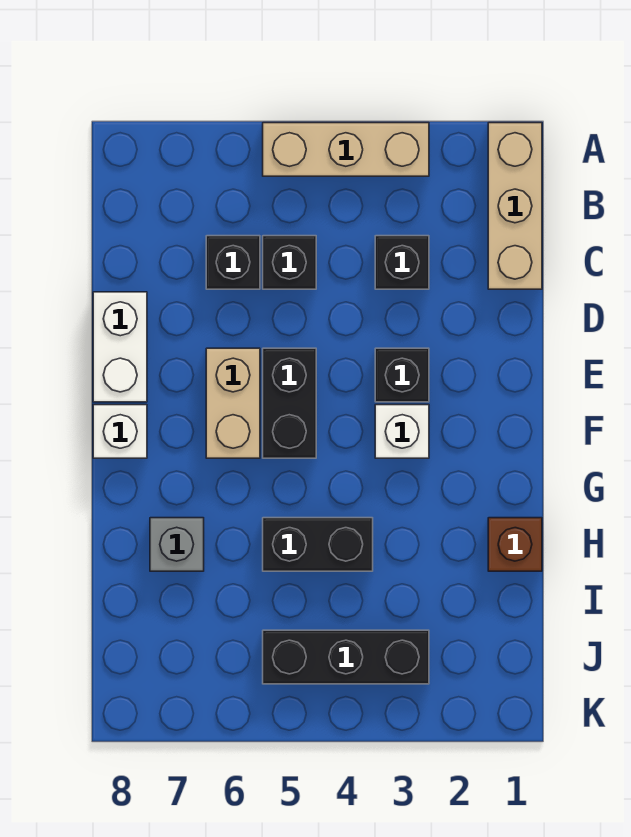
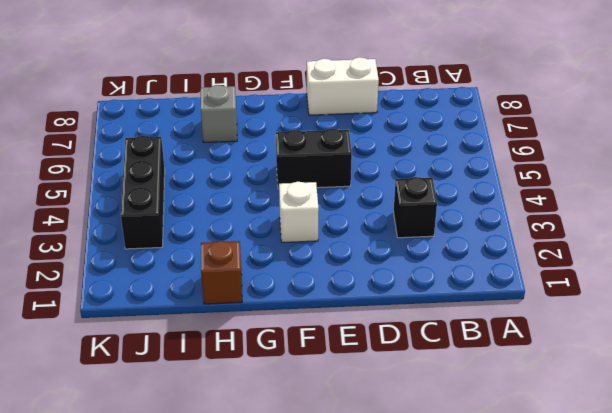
none -> tan brick A1:C1 level 1
none -> tan brick A3:A5 level 1
none -> black brick C5 level 1

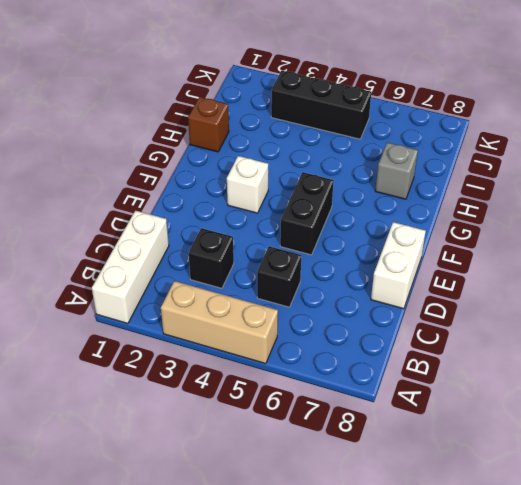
white brick A1:C1 level 1 -> tan brick A1:C1 level 1
none -> black brick C6 level 1
none -> black brick E3 level 1
none -> tan brick E6:F6 level 1

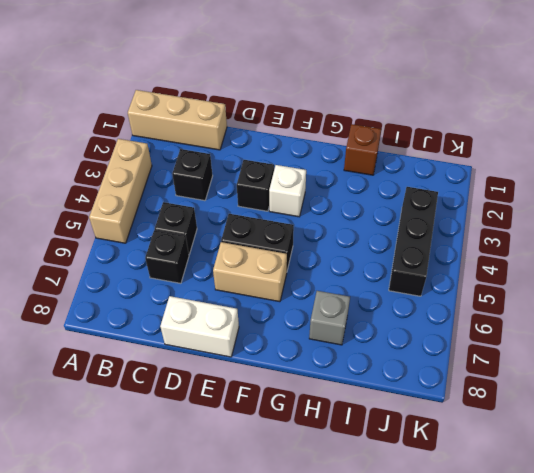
none -> white brick F8 level 1
none -> black brick H4:H5 level 1

